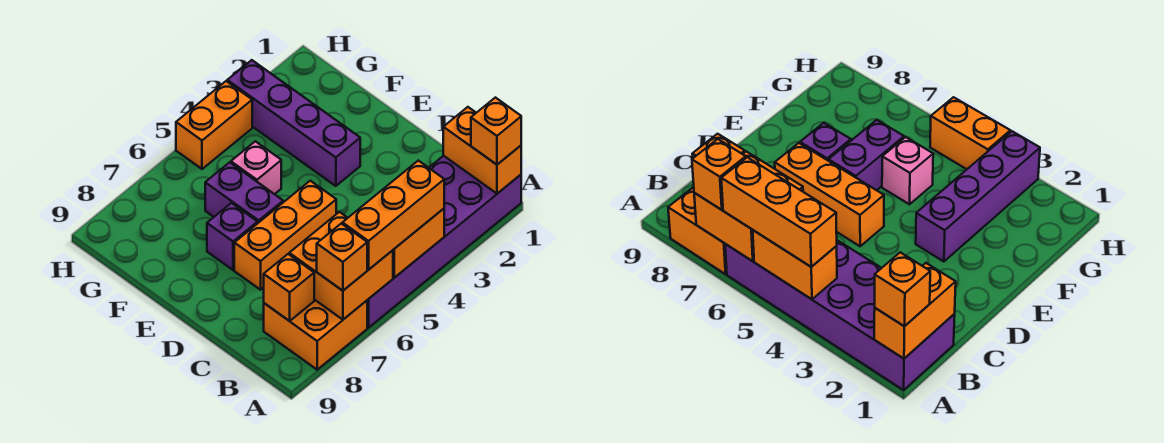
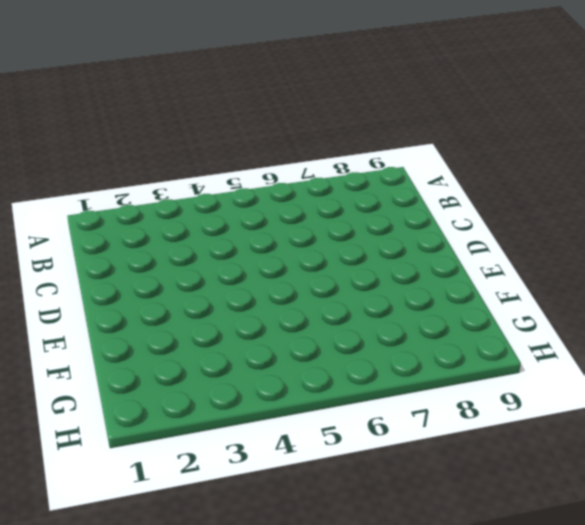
none -> purple brick A1:B6 level 1
none -> orange brick A7:B8 level 1
none -> orange brick D5:D7 level 1

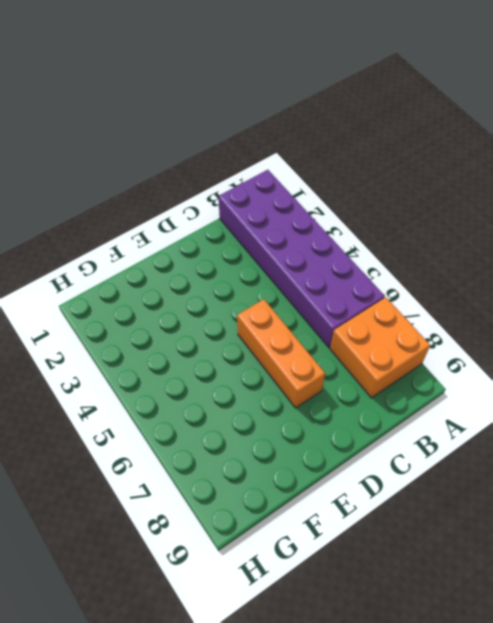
none -> purple brick E3:H3 level 1
none -> purple brick E6:F6 level 1
none -> purple brick E7 level 1

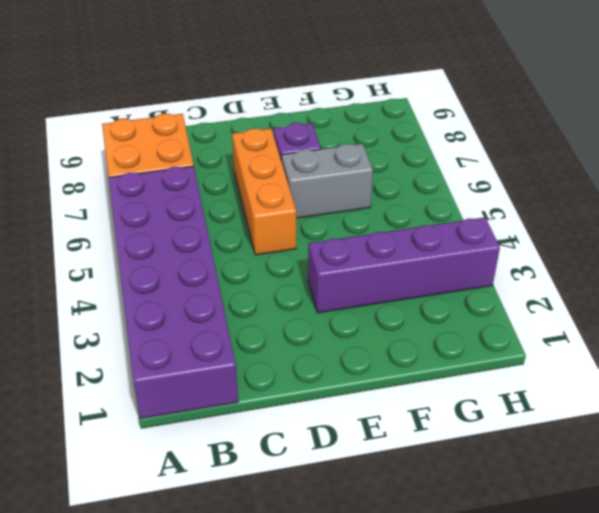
grey brick E6:F6 level 1 -> purple brick E6:F6 level 1
none -> pink brick F5 level 1
none -> orange brick H4:H5 level 1
none -> orange brick A1:B1 level 2

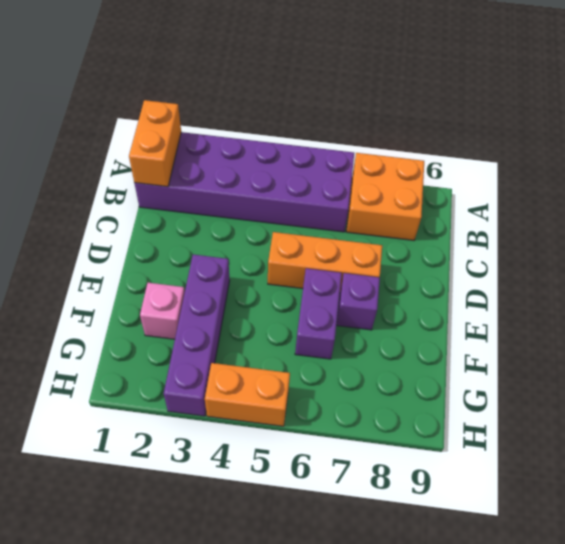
pink brick F2 level 1 -> pink brick F5 level 1
none -> orange brick A4:A5 level 2
none -> orange brick A6:B7 level 2
none -> orange brick B8 level 2

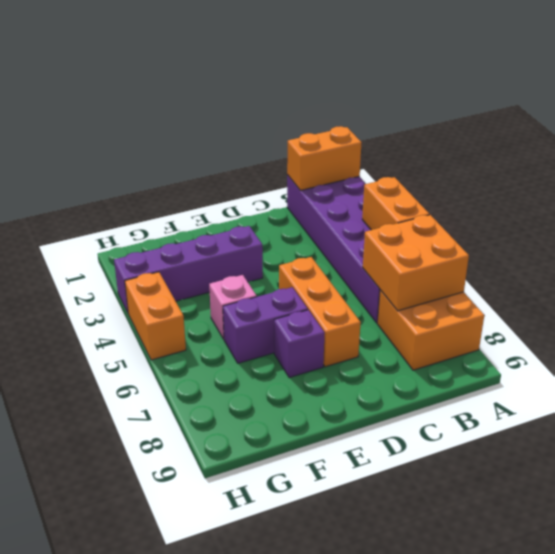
none -> orange brick B8 level 2
none -> orange brick A1 level 3
none -> orange brick A4:A6 level 3

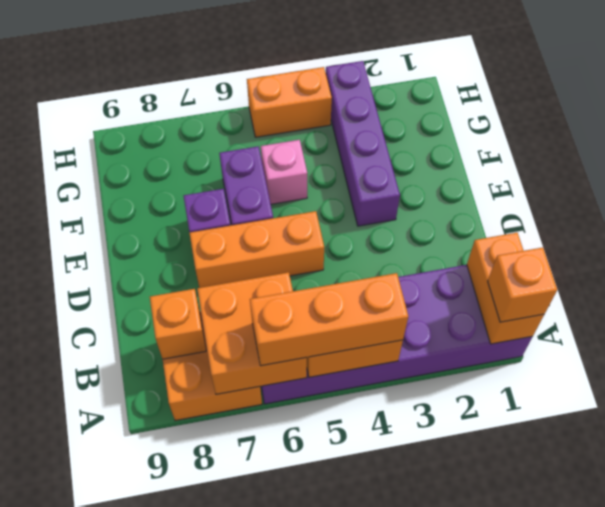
none -> orange brick A7 level 3

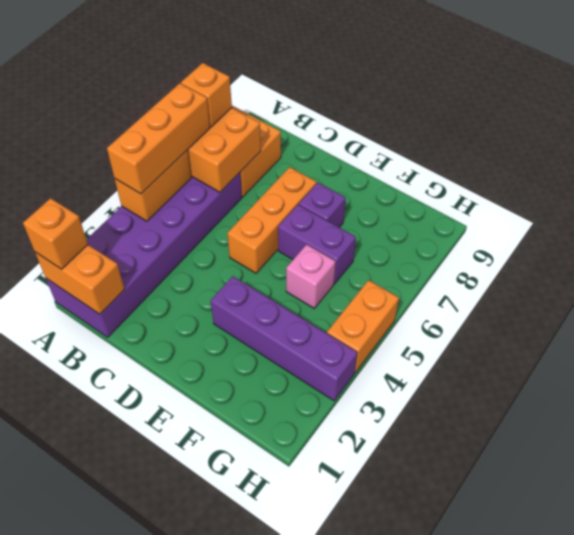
none -> orange brick B8 level 2

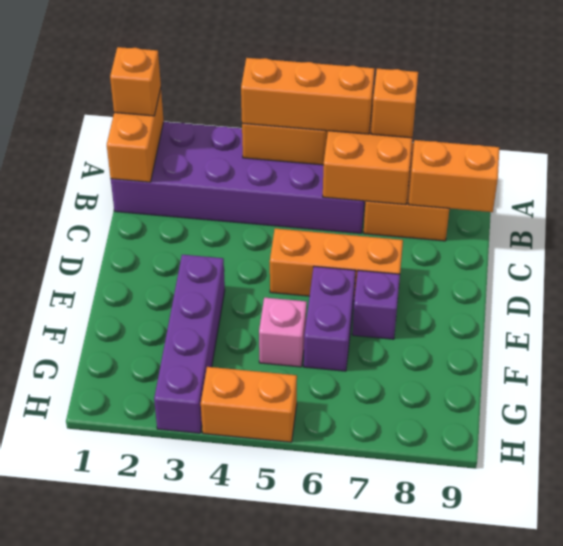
orange brick B8:B9 level 2 -> orange brick B8 level 2

